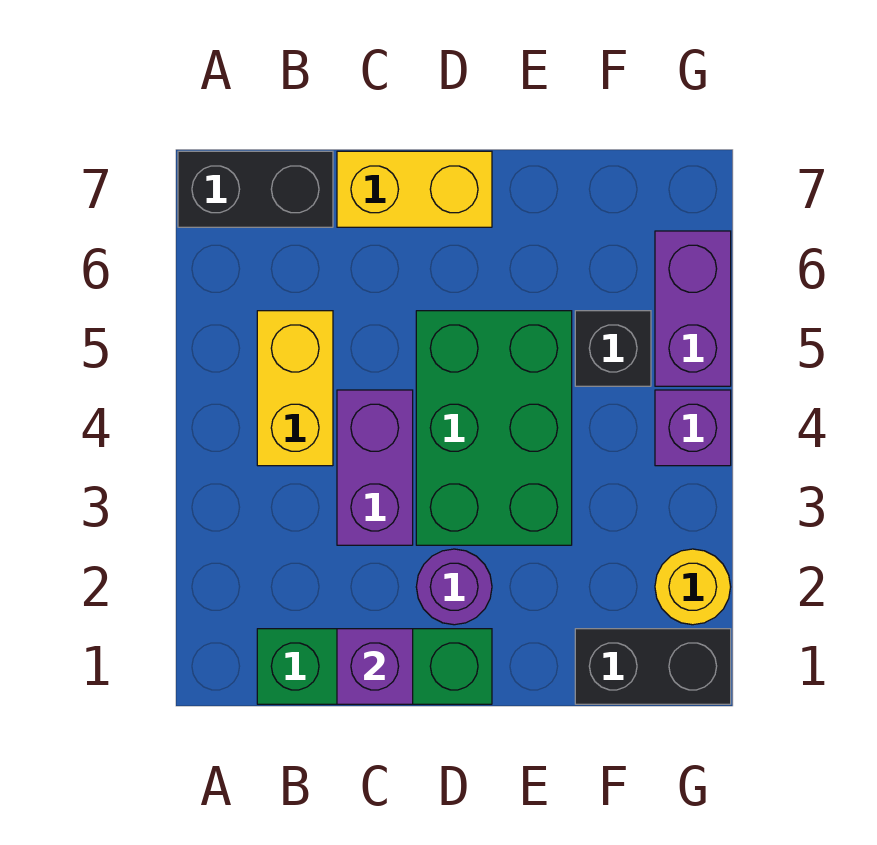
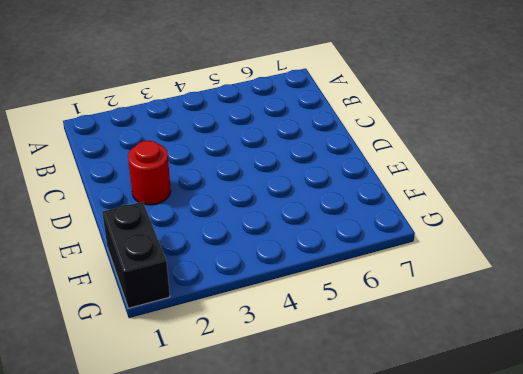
red round brick D2 level 1 -> purple round brick D2 level 1
none -> black brick A7:B7 level 1
none -> green brick B1:D1 level 1
none -> yellow brick B4:B5 level 1

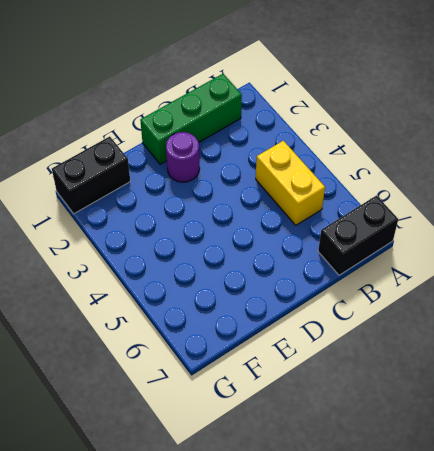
none -> purple brick C3:C4 level 1
none -> yellow brick C7:D7 level 1
none -> green brick D3:E5 level 1

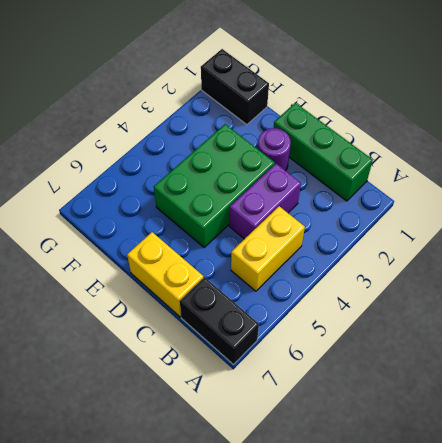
none -> black brick F5 level 1
none -> yellow round brick G2 level 1
none -> purple brick G4 level 1

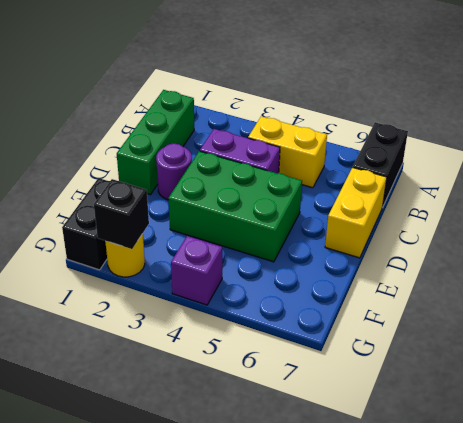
black brick G2 level 2 -> black brick F5 level 1
none -> purple brick G5:G6 level 1
none -> purple brick C1 level 2

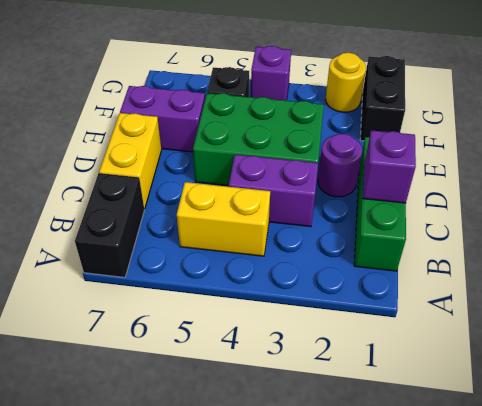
purple brick E6:E7 level 1 -> purple brick G5:G6 level 1

